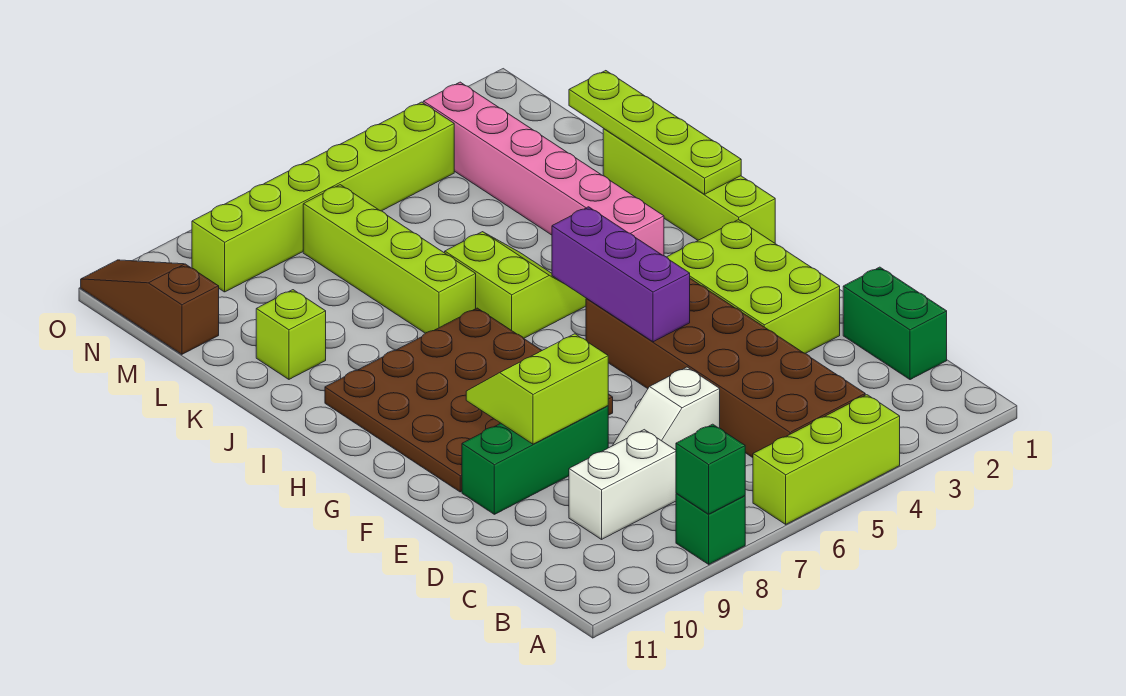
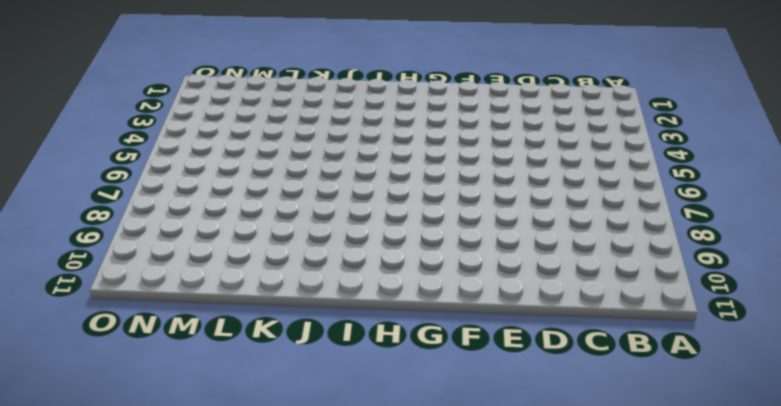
none -> lime brick A4:A6 level 1
none -> green brick A8 level 1
none -> brown brick B4:G5 level 1

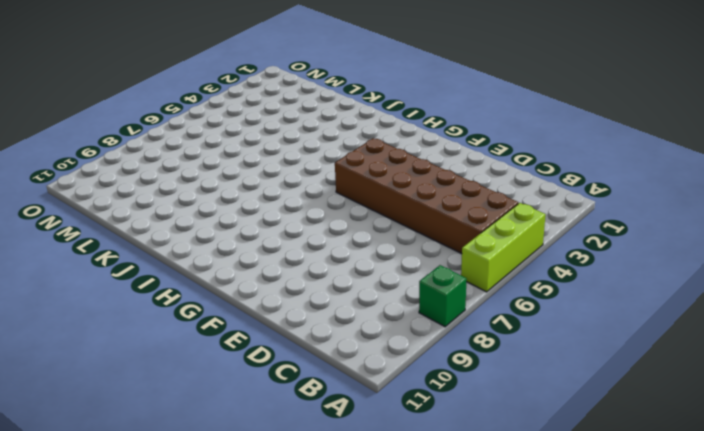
none -> green brick C1:D1 level 1
none -> white brick C8:C9 level 1
none -> white slope D6:D7 level 1 top 6

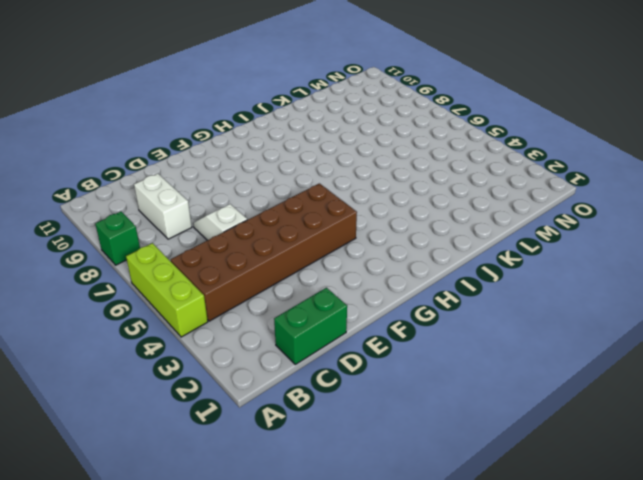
none -> lime brick E2:G3 level 1
none -> green brick E8:E10 level 1
none -> brown plate F7:I10 level 1

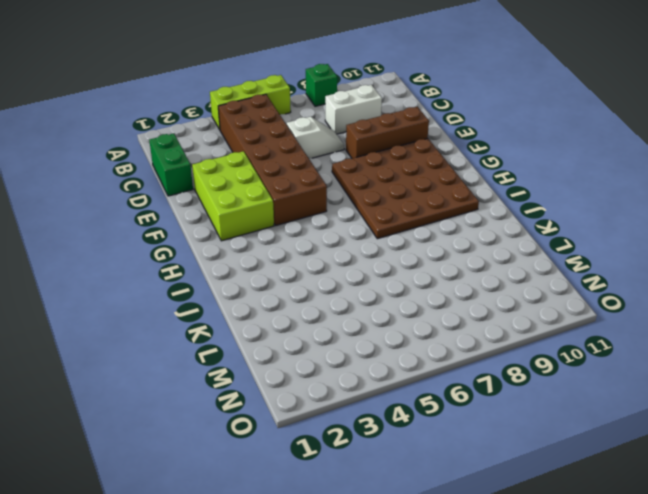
brown brick E8:E10 level 1 -> green brick E8:E10 level 1
none -> lime brick H1:K1 level 1
none -> pink brick I3:N3 level 1
none -> lime slope I5:J6 level 1 top 6

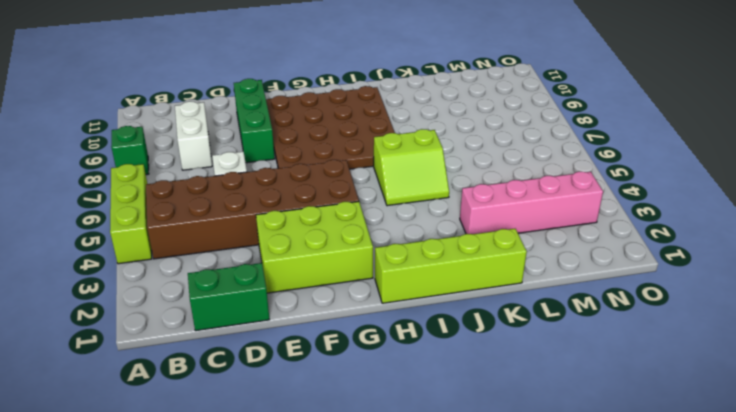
pink brick K3:N3 level 1 -> pink brick I3:N3 level 1
none -> lime brick J7:M7 level 1
none -> lime brick K10 level 1
none -> brown slope M11:O11 level 1 top M

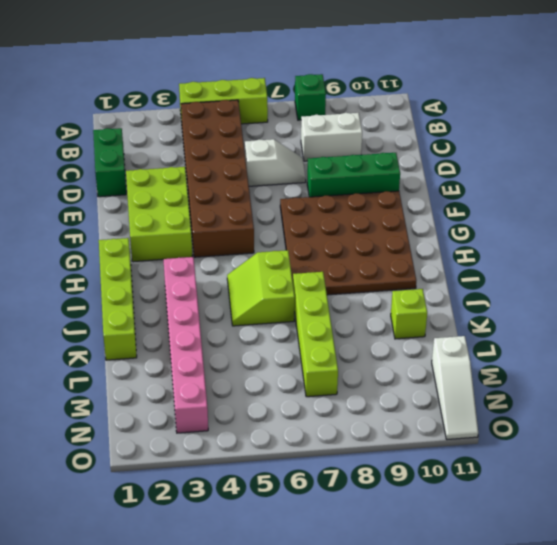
white slope M11:O11 level 1 top M -> brown slope M11:O11 level 1 top M
none -> lime brick N4:N9 level 1
none -> green brick A8 level 2
none -> lime slope E8:F9 level 2 top E

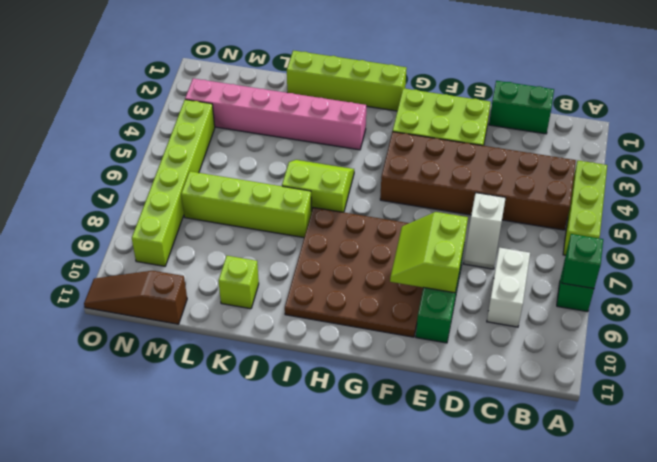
none -> purple brick F5:H5 level 2
none -> lime plate I1:L1 level 2

